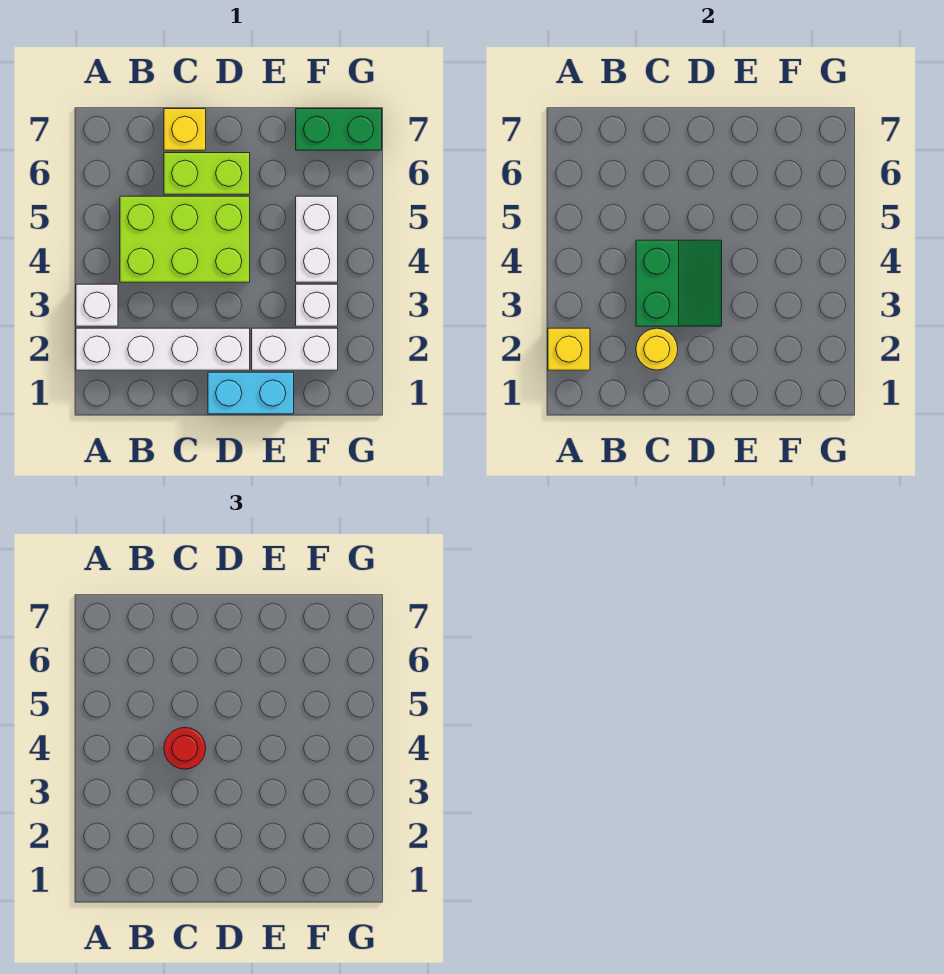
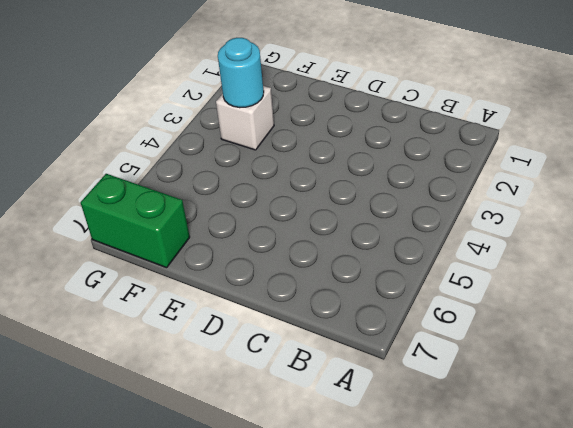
cyan round brick F3 level 2 -> none
none -> white brick A2:D2 level 1
none -> white brick A3 level 1
none -> lime brick B4:D5 level 1

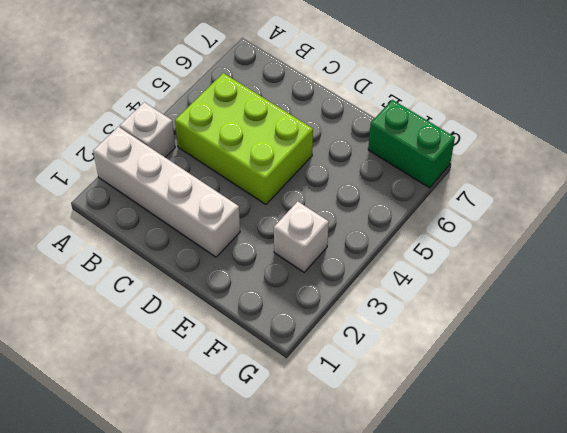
none -> lime brick C6:D6 level 1
none -> yellow brick C7 level 1
none -> cyan brick D1:E1 level 1

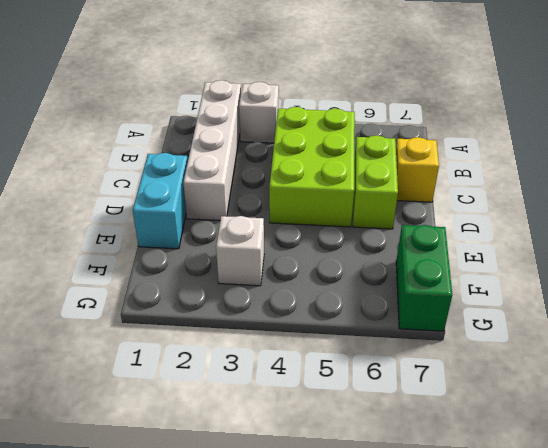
none -> white brick E2:F2 level 1
none -> white brick F4:F5 level 1
none -> yellow brick A2 level 2

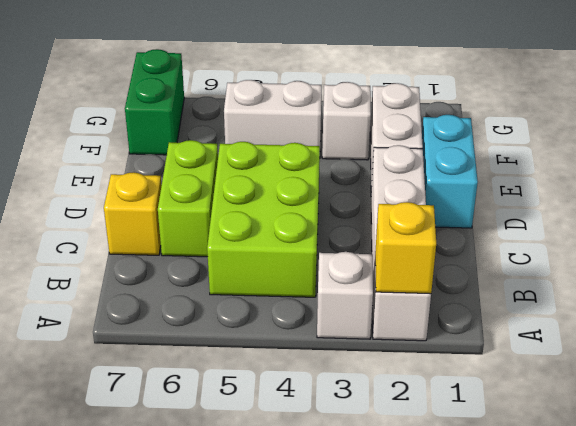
none -> yellow round brick C2 level 2
none -> green slope C3:D4 level 2 top C
none -> red round brick C4 level 3

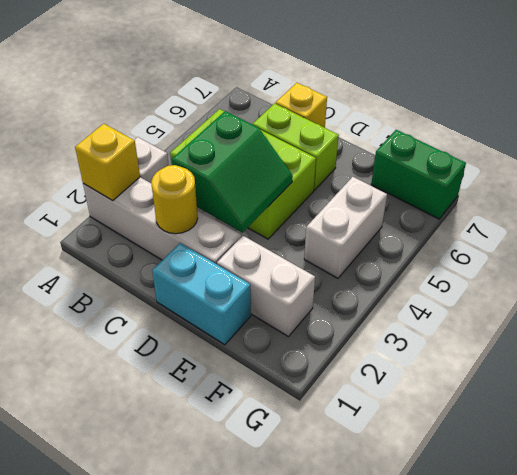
none -> white brick F3 level 1
none -> red round brick C4 level 3

